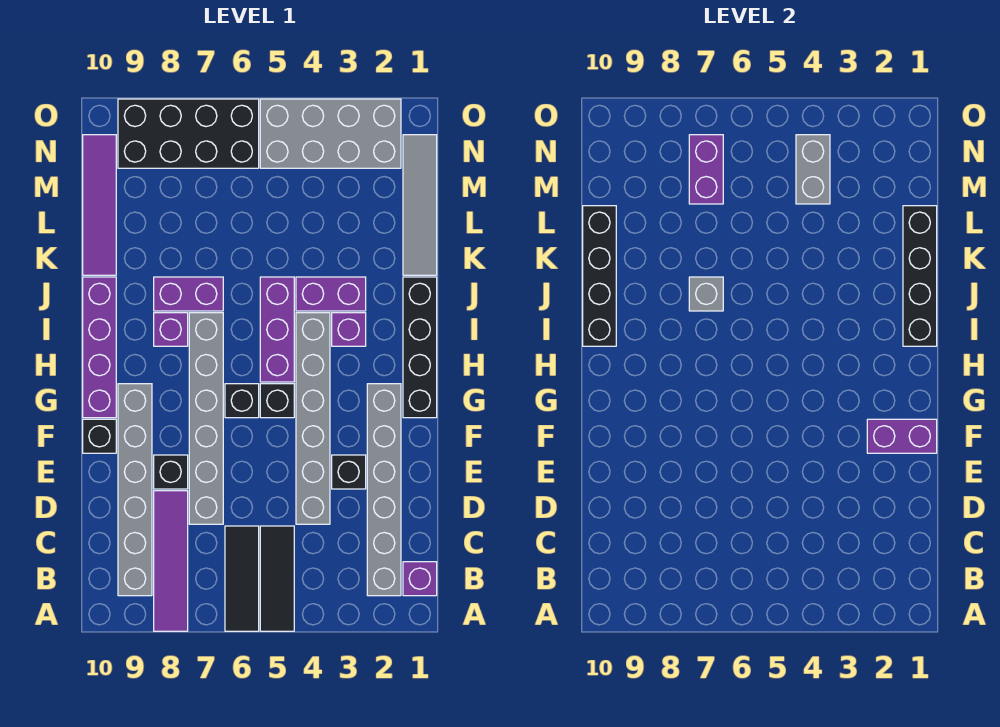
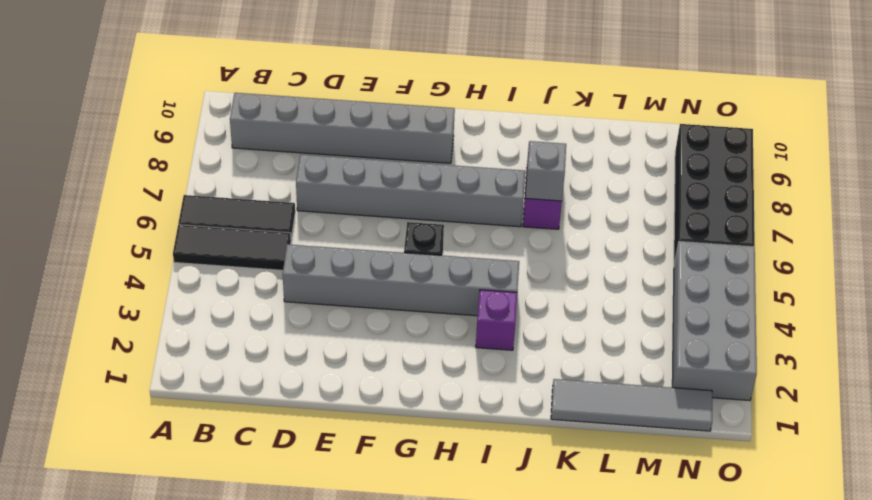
none -> purple tile A8:D8 level 1
none -> purple brick B1 level 1
none -> grey brick B2:G2 level 1
none -> black brick E3 level 1

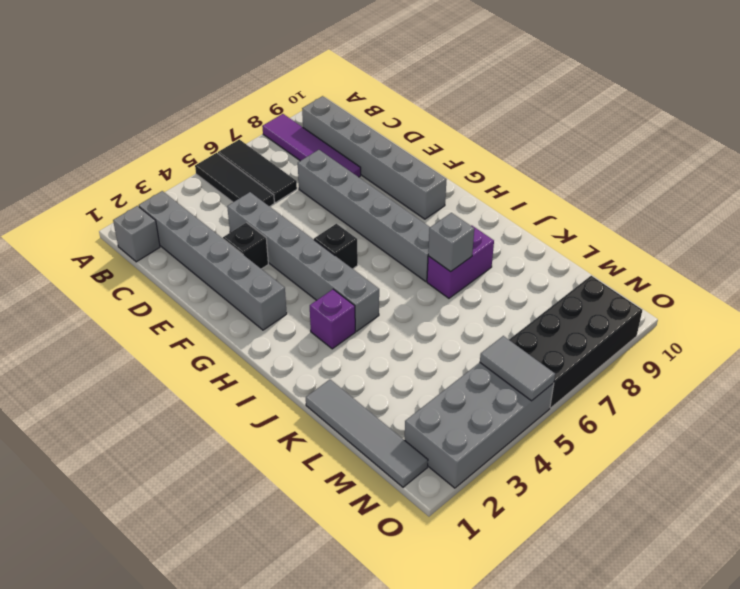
grey brick B1 level 1 -> purple brick B1 level 1
grey tile N5:O5 level 2 -> none
none -> black brick E8 level 1
none -> black brick F10 level 1
none -> black brick G1:J1 level 1
none -> black brick G6 level 1

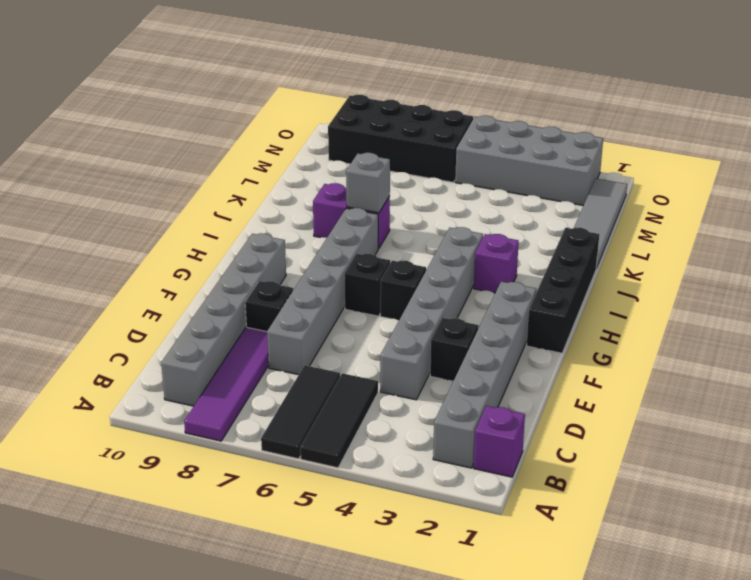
none -> black brick F10 level 1
none -> purple brick G10:J10 level 1
none -> purple brick H5:J5 level 1
none -> purple brick I8 level 1

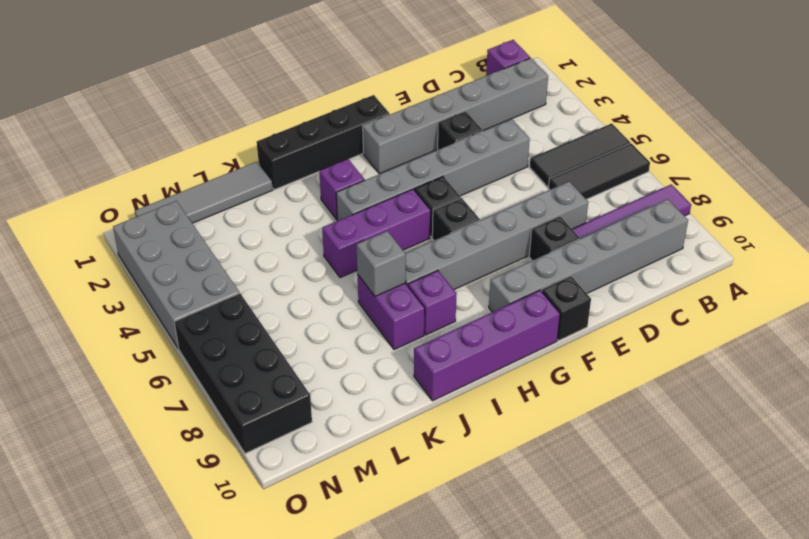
none -> purple brick J3:J4 level 1
none -> purple tile K10:N10 level 1
none -> purple brick F1:F2 level 2
none -> black brick I1:L1 level 2

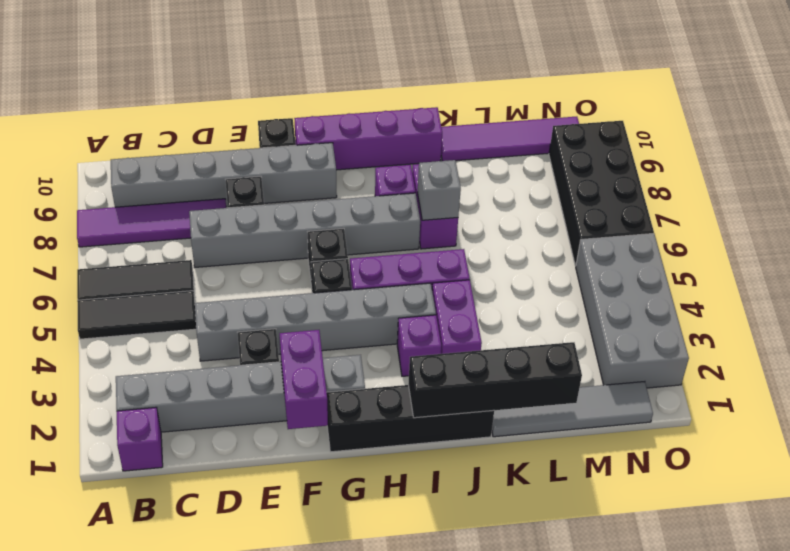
none -> black brick I10:L10 level 2
none -> grey brick M4:N4 level 2
none -> purple brick M7:N7 level 2

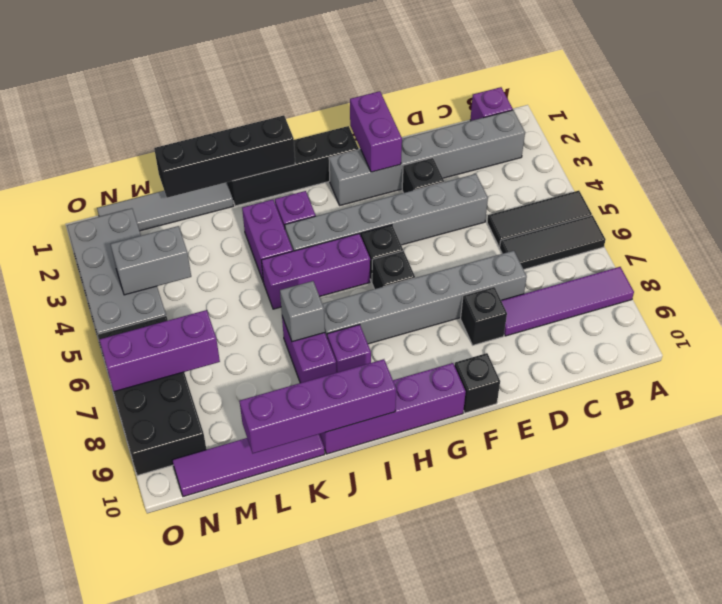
purple brick I10:L10 level 2 -> black brick I10:L10 level 2
purple brick M7:O7 level 2 -> purple brick M7:N7 level 2
none -> grey brick B9:G9 level 1

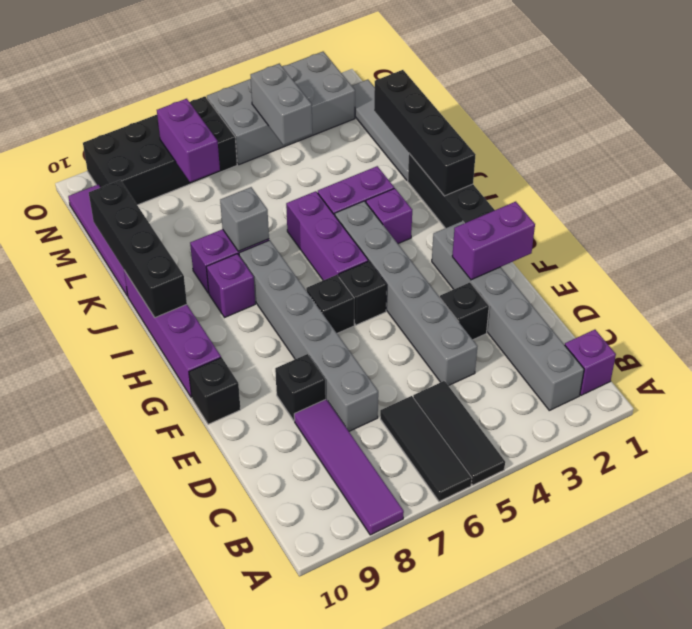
none -> grey brick B9:G9 level 1

